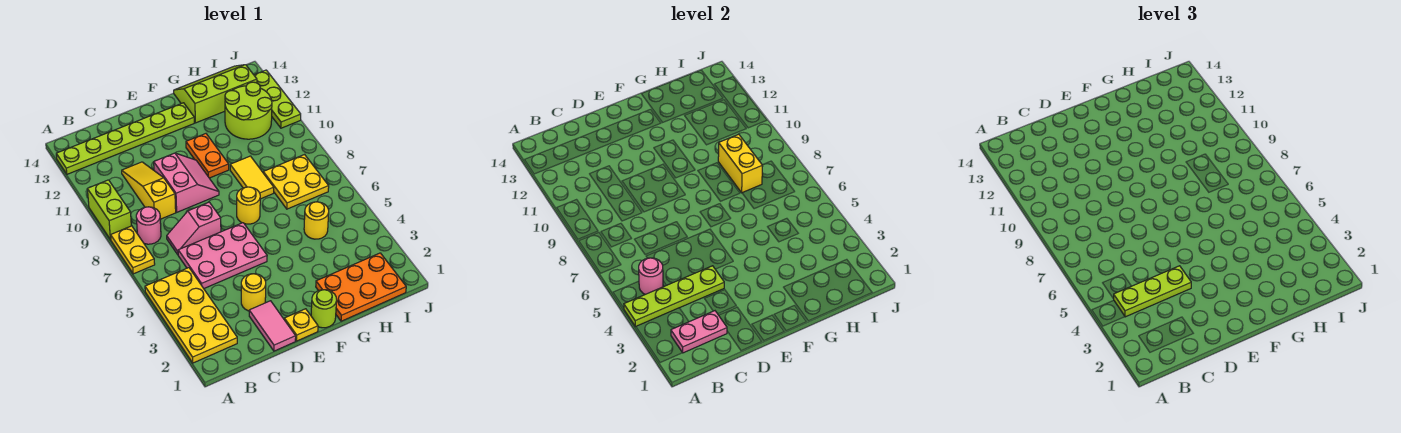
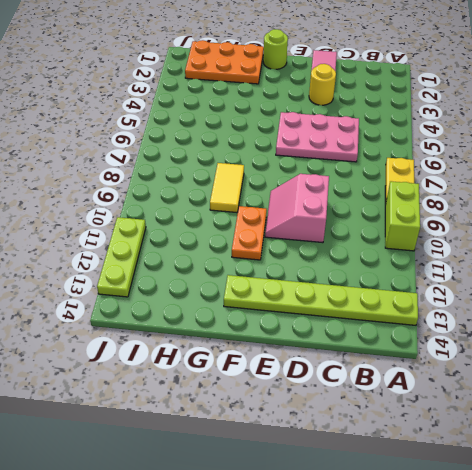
none -> yellow plate A2:B5 level 1
none -> pink round brick B8 level 1
none -> pink slope C7:D7 level 1 top D

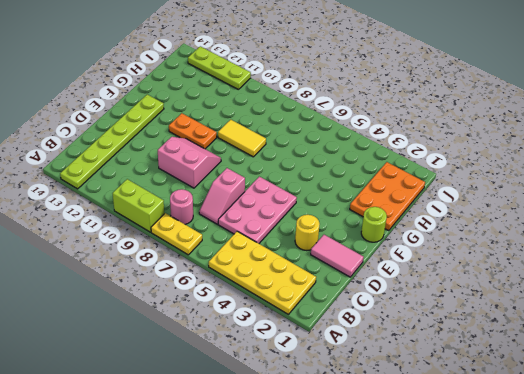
none -> yellow slope C9:C11 level 1 top 9
none -> yellow plate E1 level 1
none -> yellow round brick F7 level 1

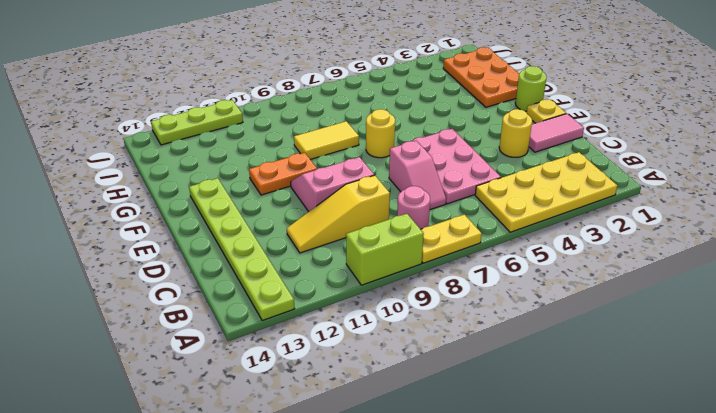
none -> lime slope G13:I14 level 1 top 13
none -> yellow round brick H5 level 1
none -> yellow plate H7:I8 level 1

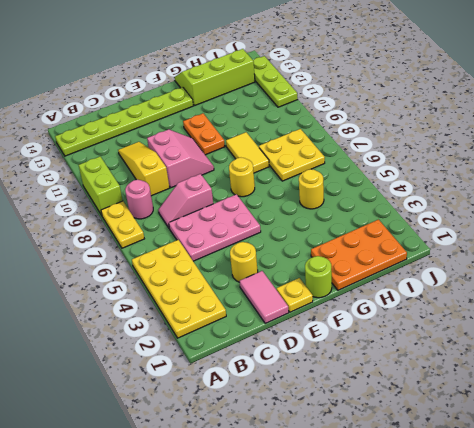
none -> lime round brick H11:I12 level 1
none -> lime plate A4:D4 level 2
none -> pink plate B2:C2 level 2

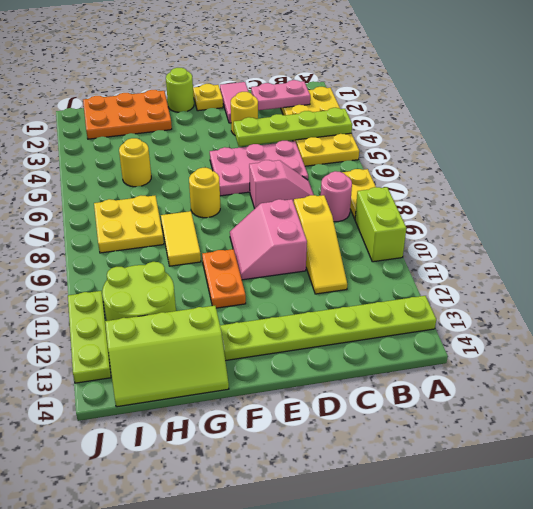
none -> pink round brick B5 level 2
none -> yellow brick H8:H9 level 2
none -> lime plate B4:D4 level 3

